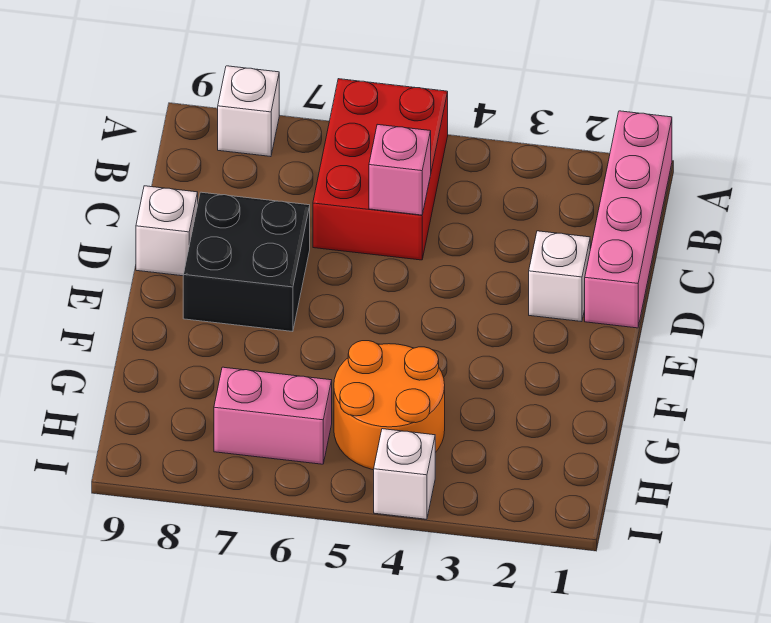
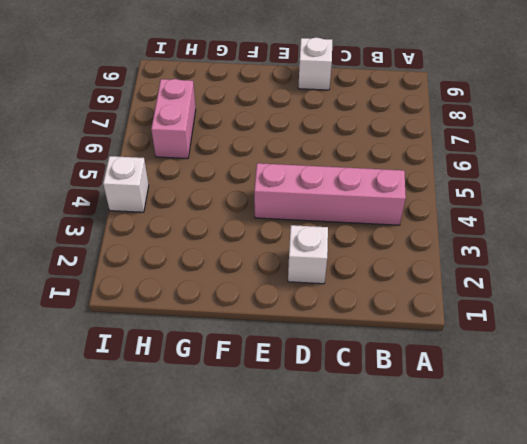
pink brick B4:E4 level 1 -> pink brick A1:D1 level 1
none -> red brick A5:C6 level 1
none -> white brick A8 level 1

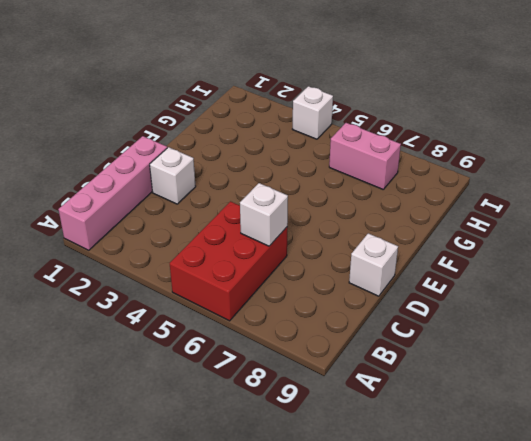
white brick C6 level 2 -> white brick A8 level 1
none -> black brick D7:E8 level 1
none -> orange round brick G4:H5 level 1

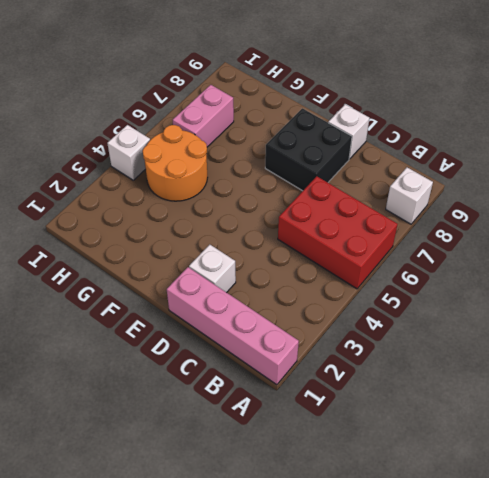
none -> pink brick C5 level 2

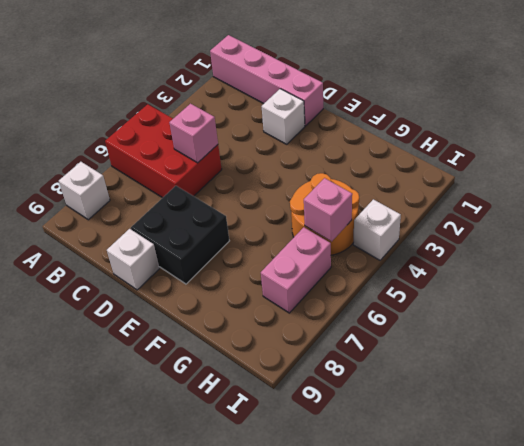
pink brick H5 level 2 -> none

